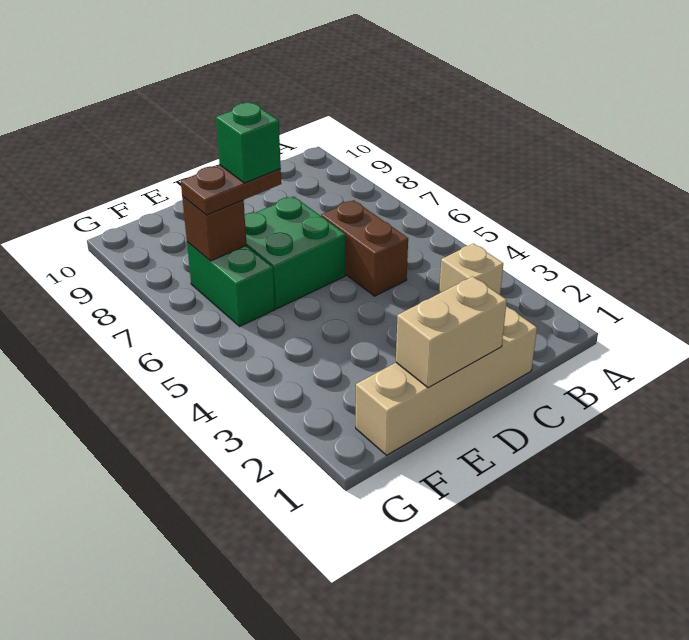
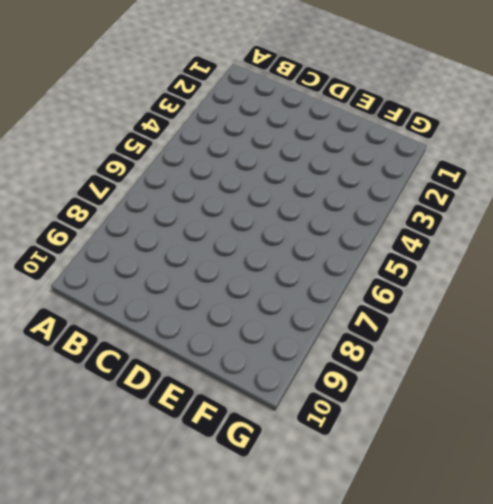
none -> tan brick B3 level 1
none -> tan brick C1:F1 level 1

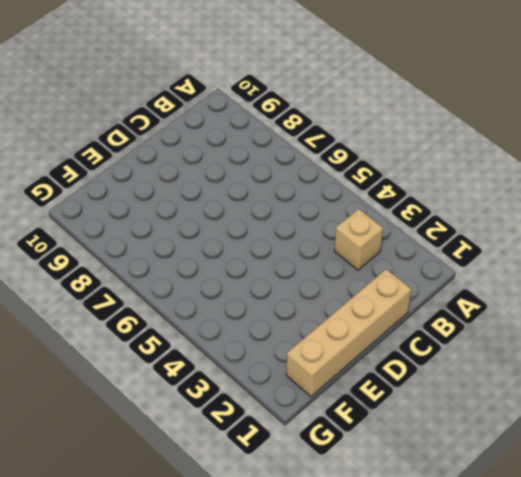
none -> brown brick C5:C6 level 1
none -> green brick D6:E7 level 1

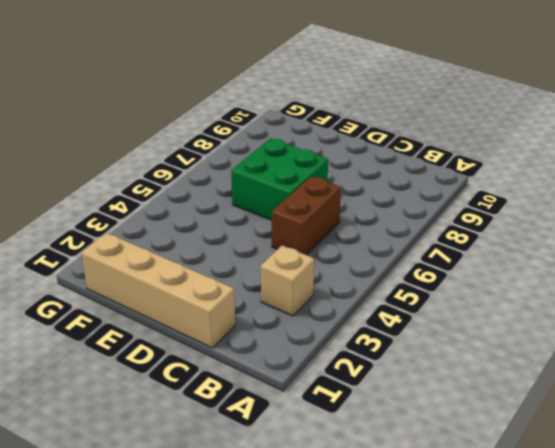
none -> green brick F6:F7 level 1
none -> tan brick D1:E1 level 2

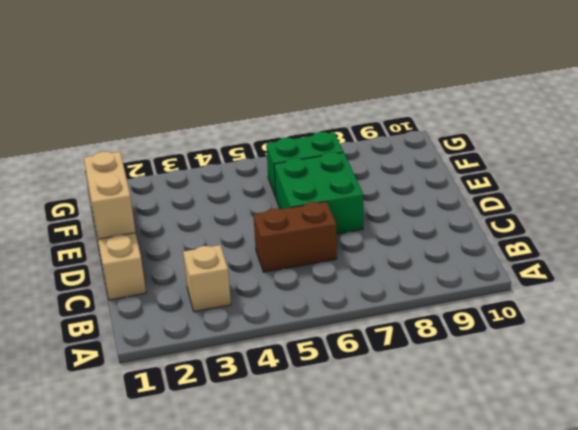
none -> brown brick F7 level 2
none -> brown plate E7:F7 level 3

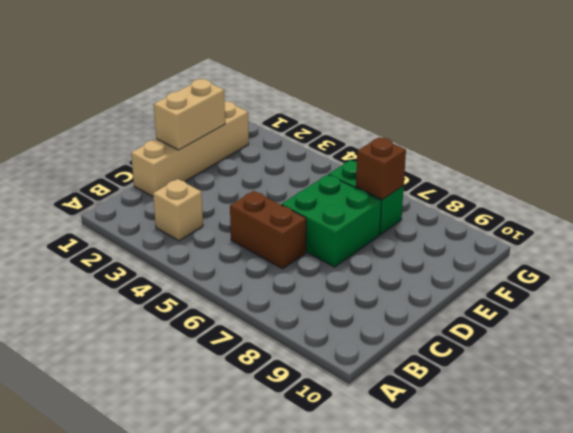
none -> brown plate E7:F7 level 3
none -> green brick E7 level 4

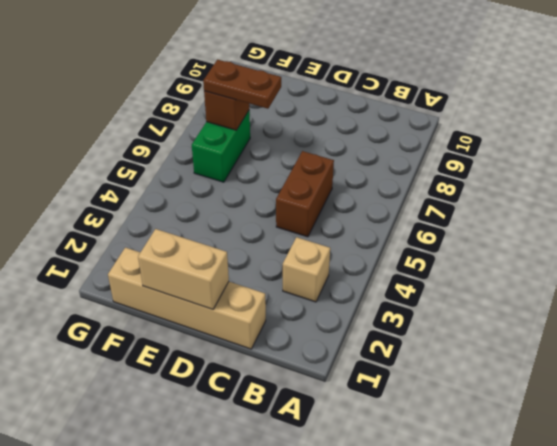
none -> green brick D6:E7 level 1
none -> green brick E7 level 4

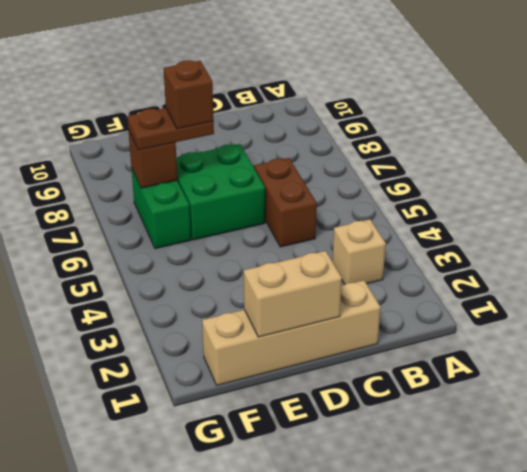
brown brick E7 level 4 -> green brick E7 level 4

